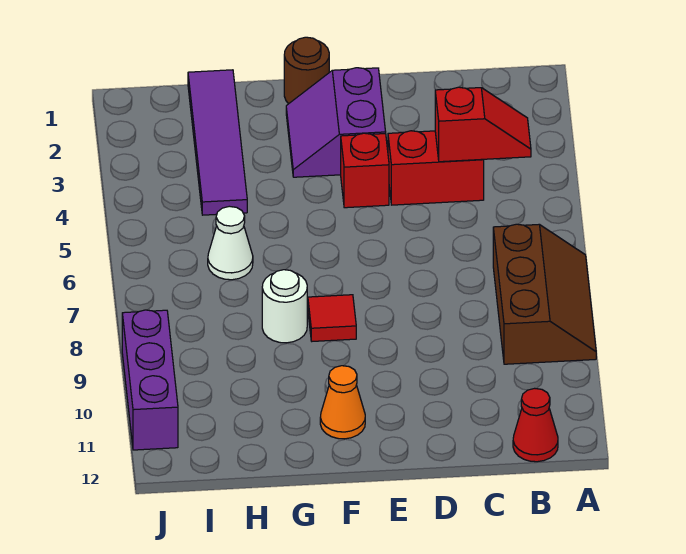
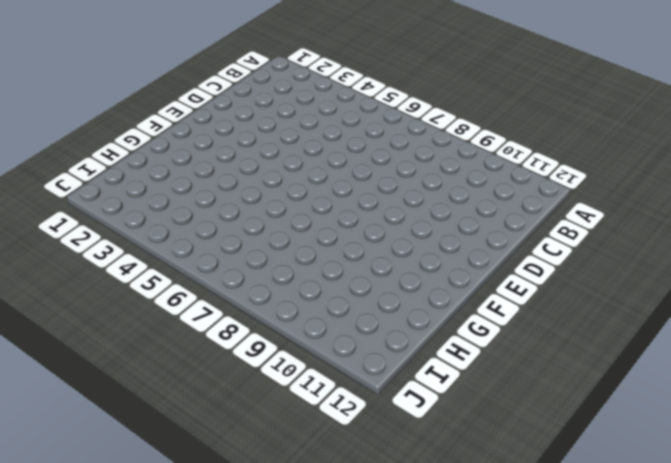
none -> brown slope A7:B9 level 1 top B
none -> red cone B12 level 1
none -> red brick C4:D4 level 1

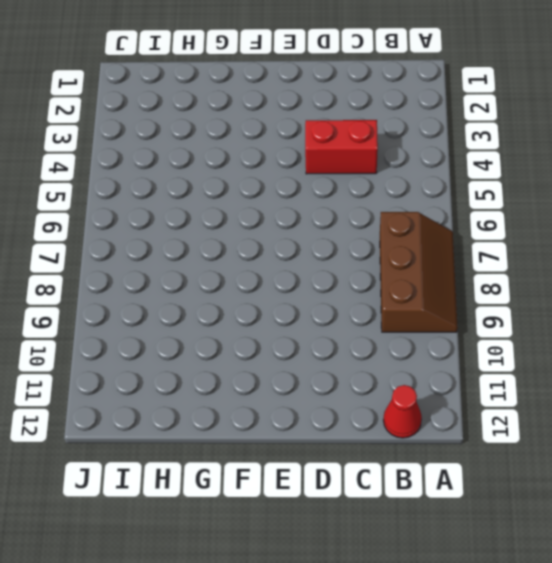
none -> purple slope E2:F3 level 1 top E
none -> red brick E4 level 1
none -> brown round brick F1 level 1

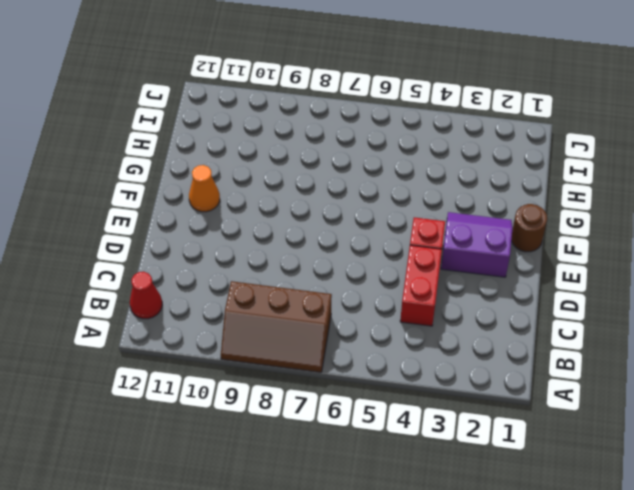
none -> red tile F8 level 1
none -> white round brick G8 level 1
none -> purple tile H1:H4 level 1

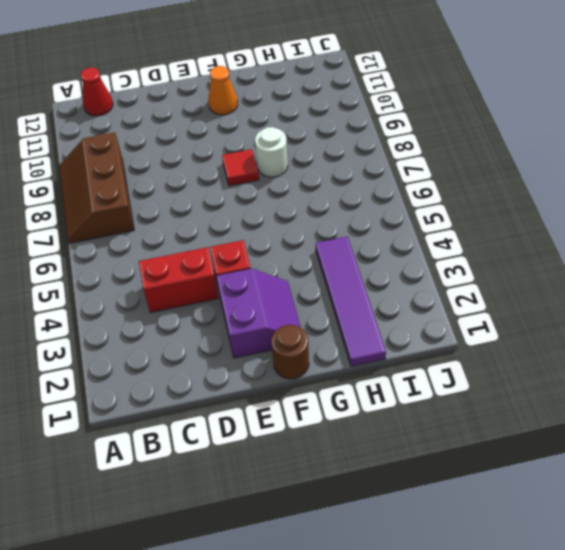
none -> white cone H6 level 1
none -> purple brick J9:J11 level 1
none -> red slope B4:C4 level 2 top C

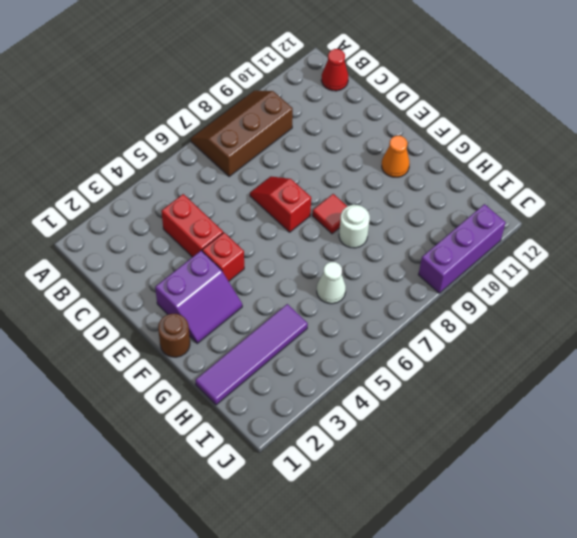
red slope D7:E7 level 1 top E -> red slope B4:C4 level 2 top C

